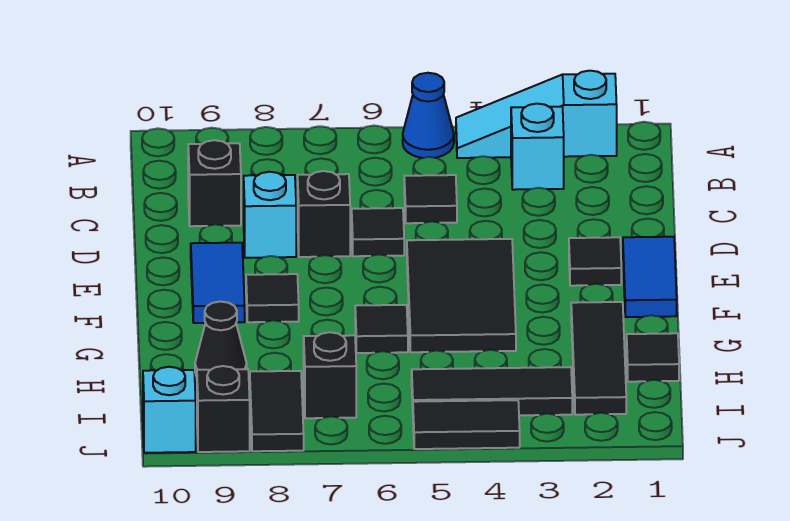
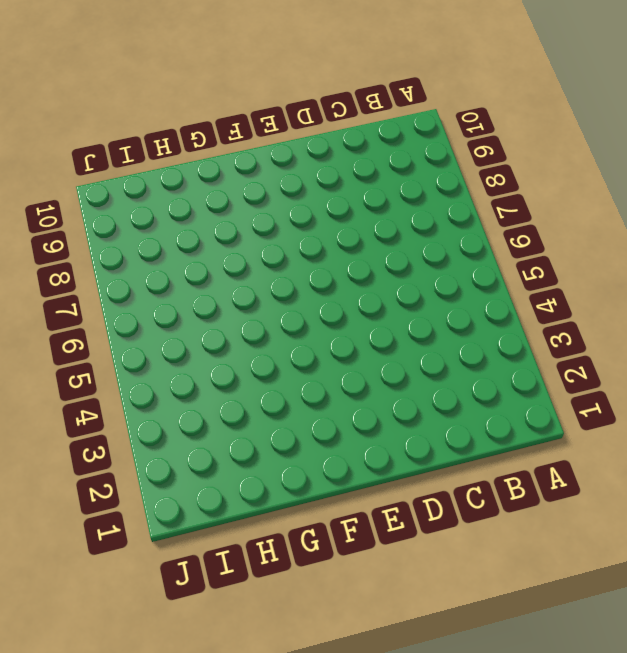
none -> cyan slope A2:A4 level 1 top 2
none -> blue cone A5 level 1
none -> cyan brick B3 level 1

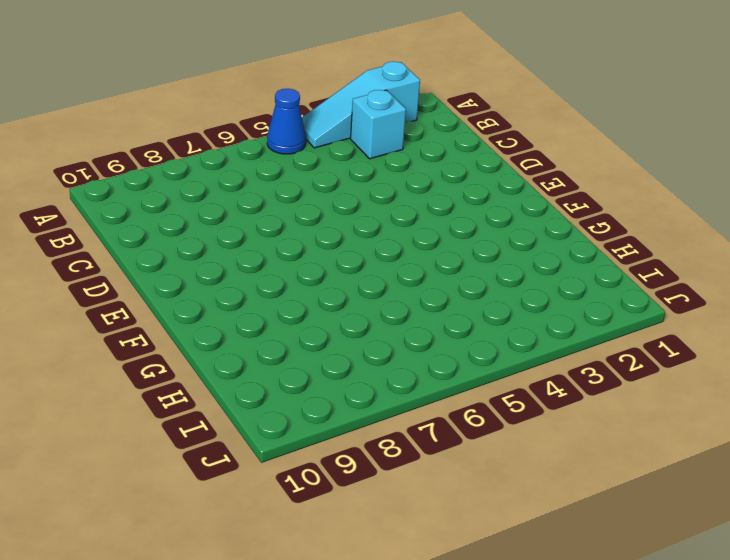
none -> black tile C5 level 1
none -> black brick C9 level 1
none -> black tile D6 level 1

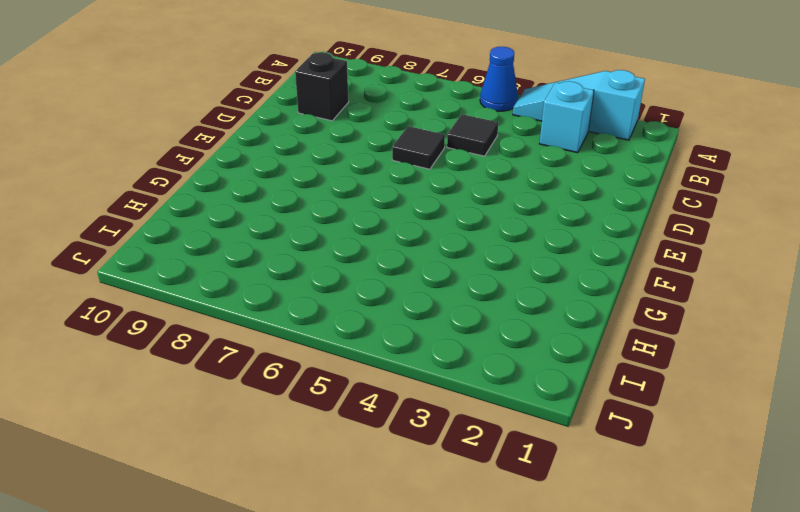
none -> black brick D7 level 1
none -> cyan brick D8 level 1
none -> blue tile E1:F1 level 1

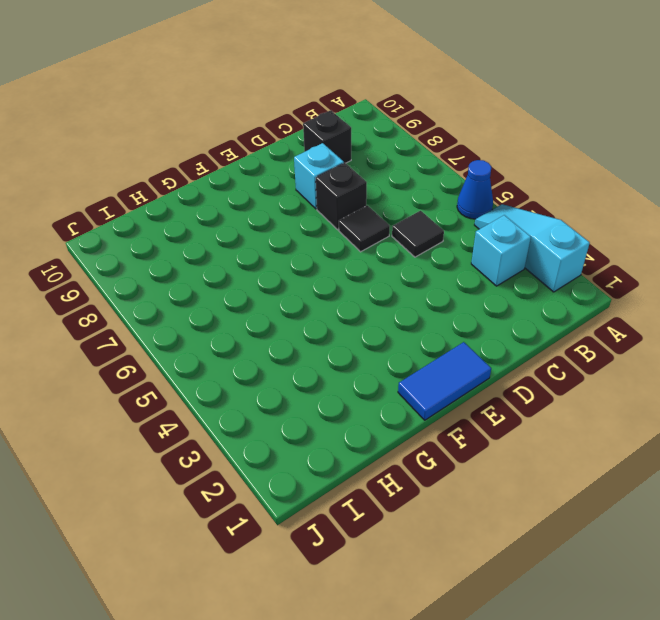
none -> black tile E2 level 1
none -> black tile E4:G5 level 1
none -> blue tile E9:F9 level 1

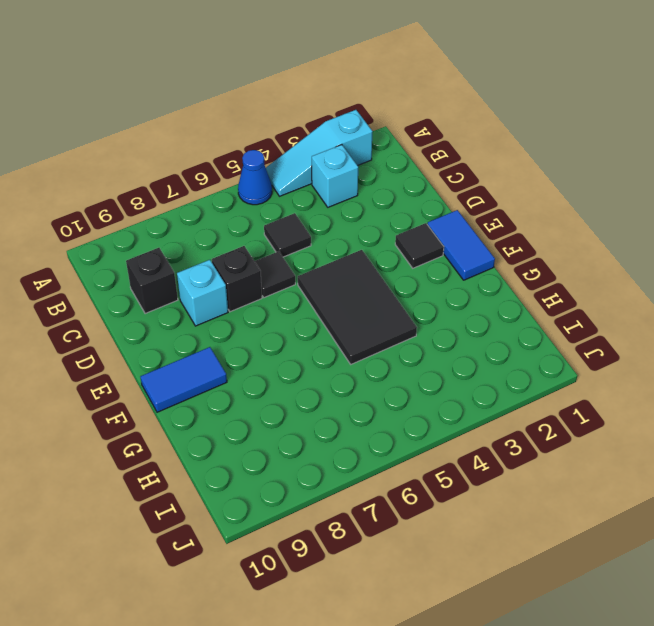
blue tile F9:F10 level 1 -> blue tile E9:F9 level 1
none -> black tile F8 level 1
none -> black tile G2:I2 level 1
none -> black tile G6 level 1

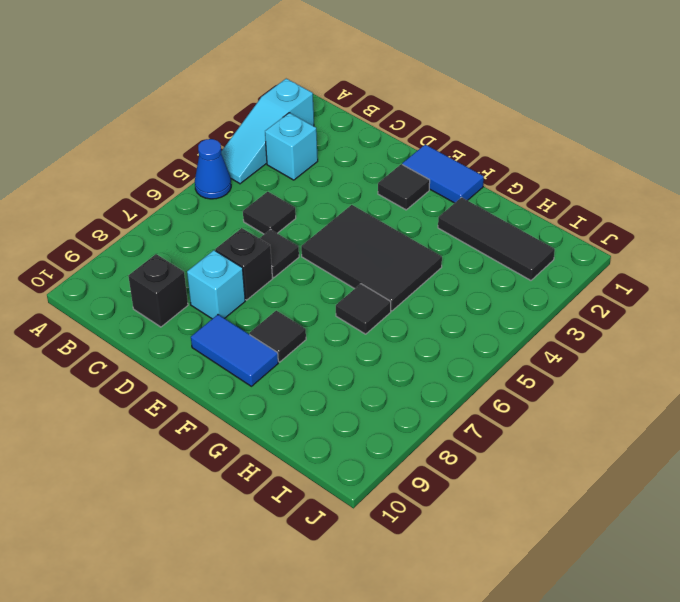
none -> black tile H1 level 1
none -> black cone H9 level 1
none -> black tile I3:I5 level 1

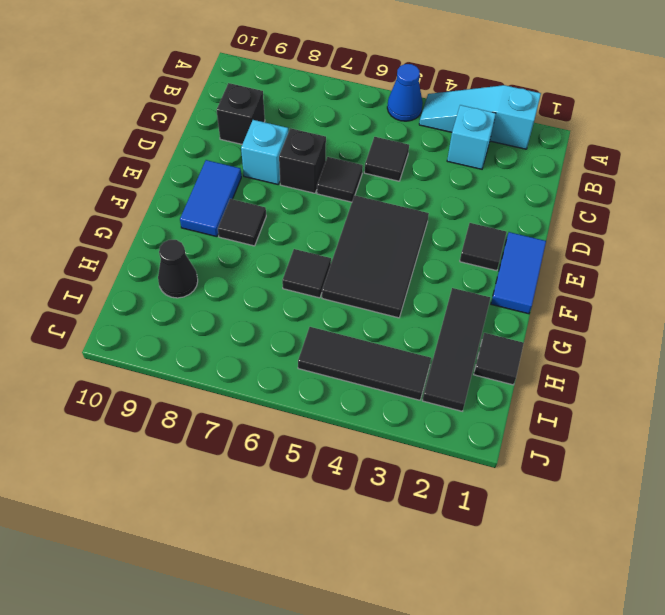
none -> black brick I7 level 1
none -> black tile I8:J8 level 1
none -> black tile J4:J5 level 1

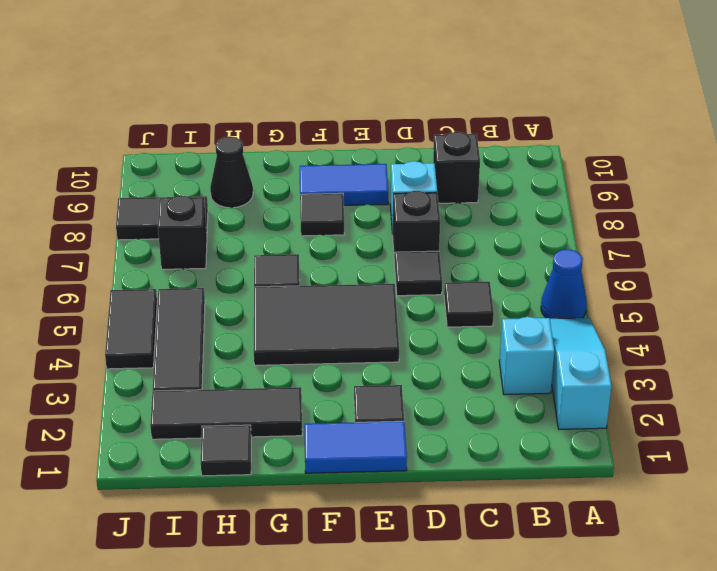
none -> black brick J9 level 1
none -> cyan brick J10 level 1

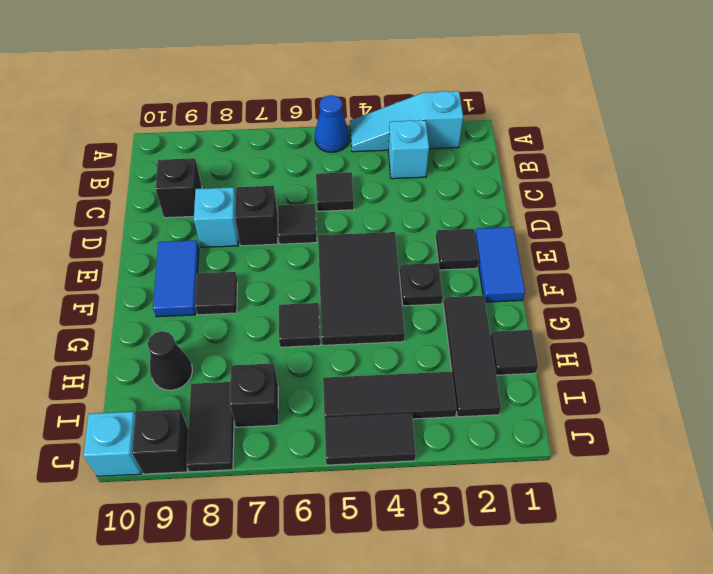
black plate F3 level 1 -> none

